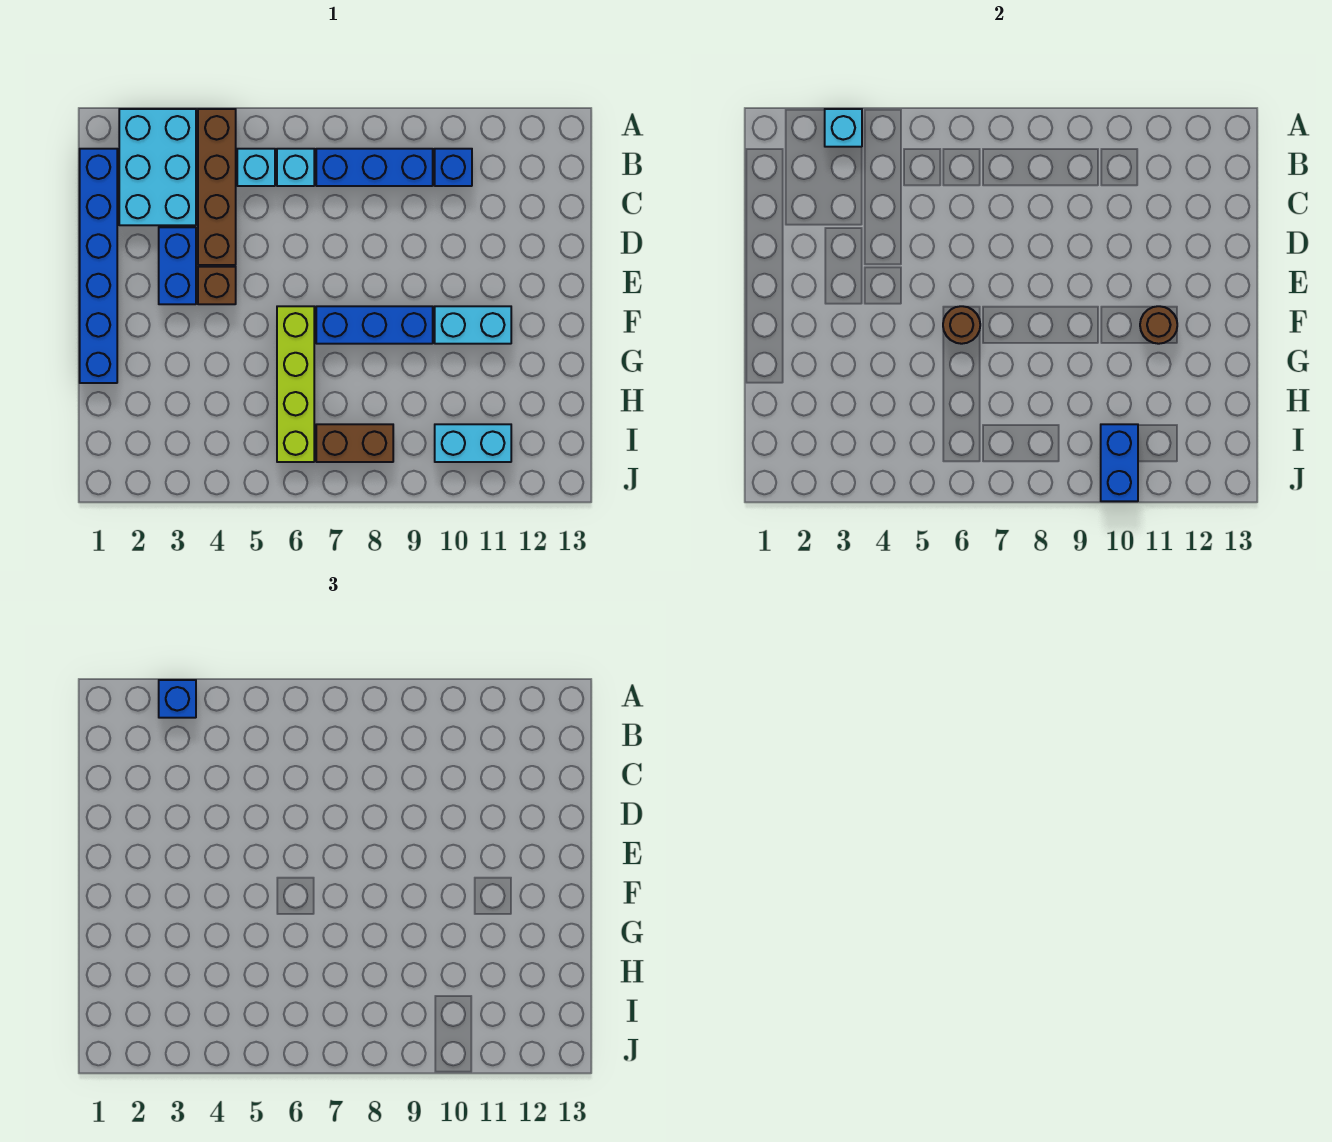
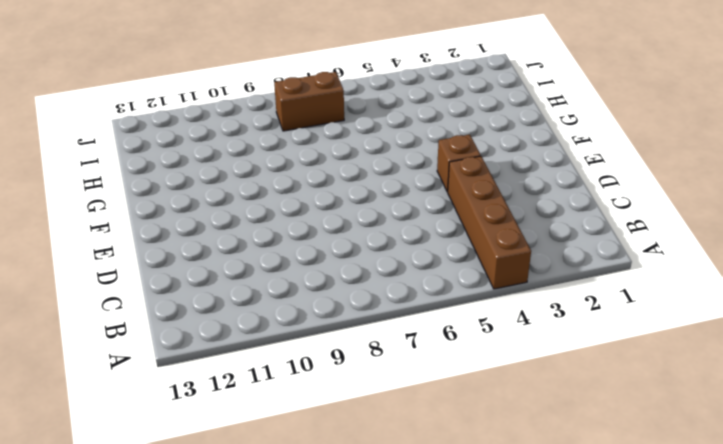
none -> cyan brick A2:C3 level 1
none -> blue brick B1:G1 level 1
none -> cyan brick B5 level 1

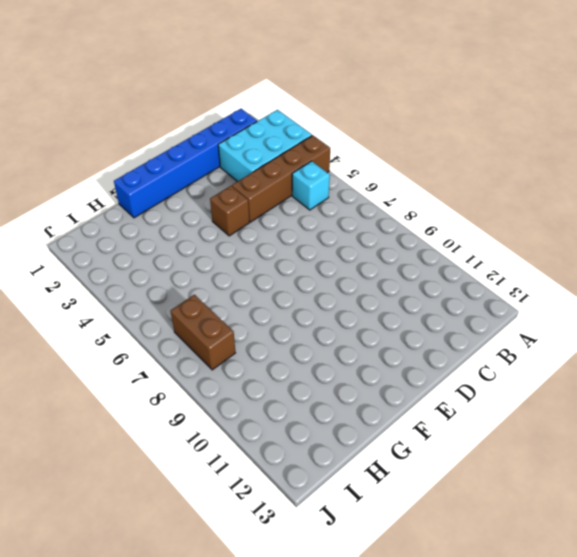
none -> cyan brick B6 level 1
none -> blue brick B7:B9 level 1
none -> blue brick B10 level 1

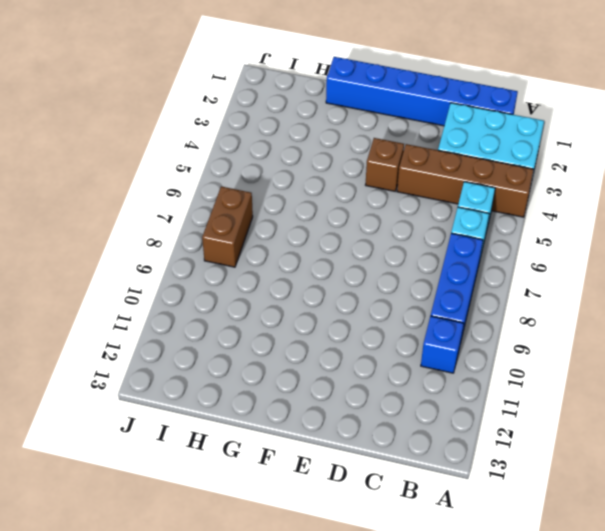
none -> blue brick D3:E3 level 1
none -> lime brick F6:I6 level 1
none -> blue brick F7:F9 level 1

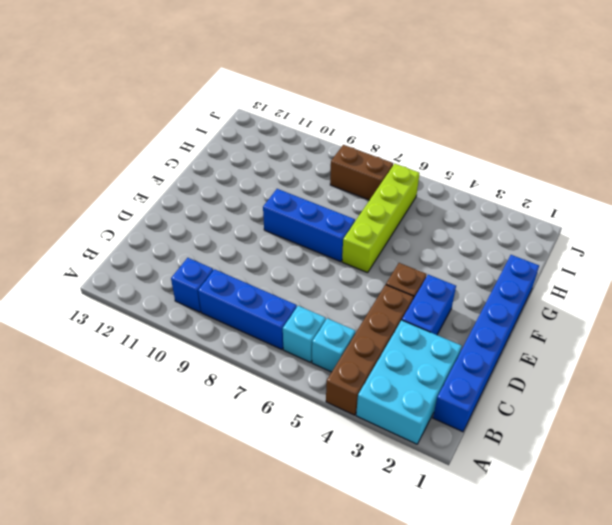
none -> cyan brick F10:F11 level 1
none -> cyan brick I10:I11 level 1
none -> cyan brick A3 level 2

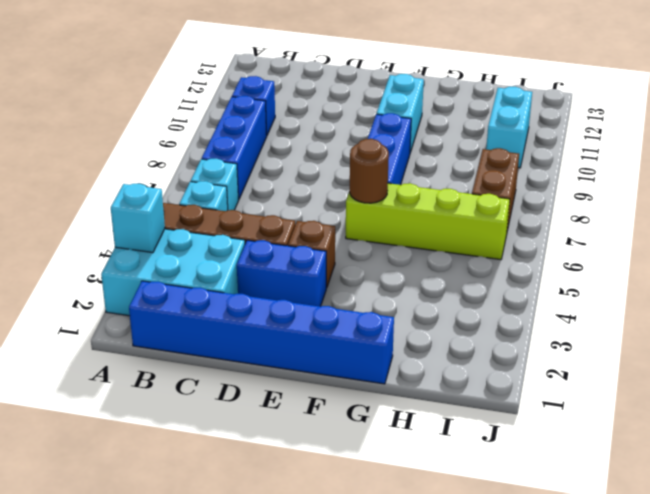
none -> brown round brick F11 level 2
none -> blue brick I10:J10 level 2
none -> blue brick A3 level 3

